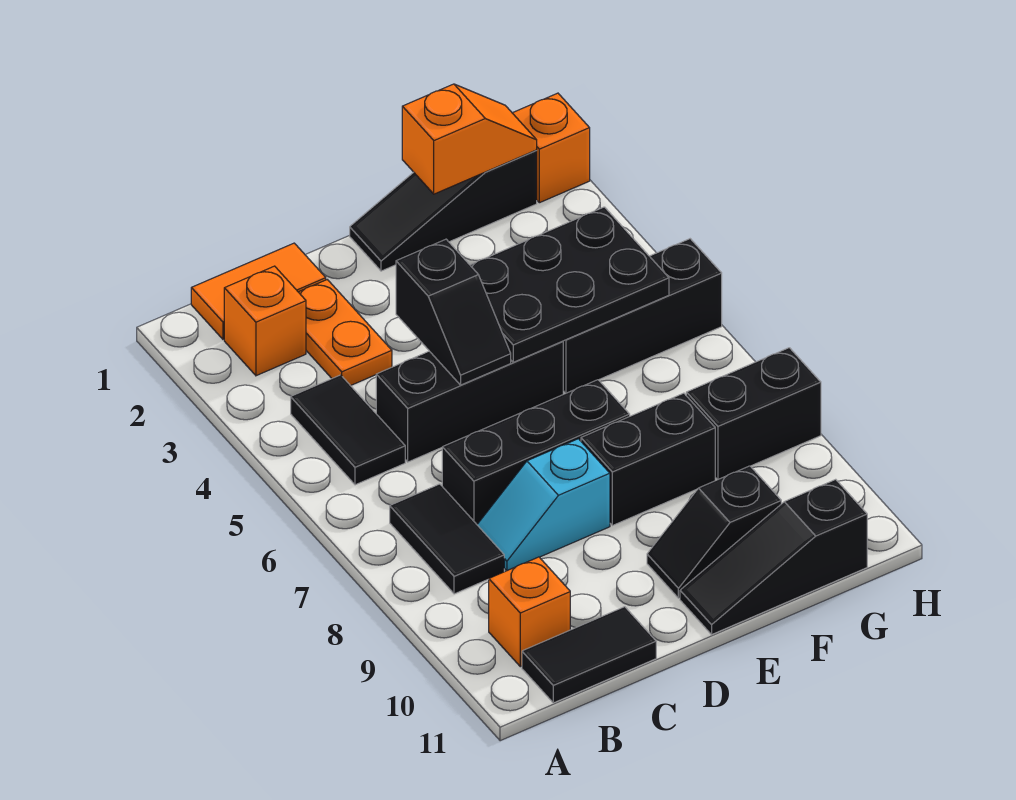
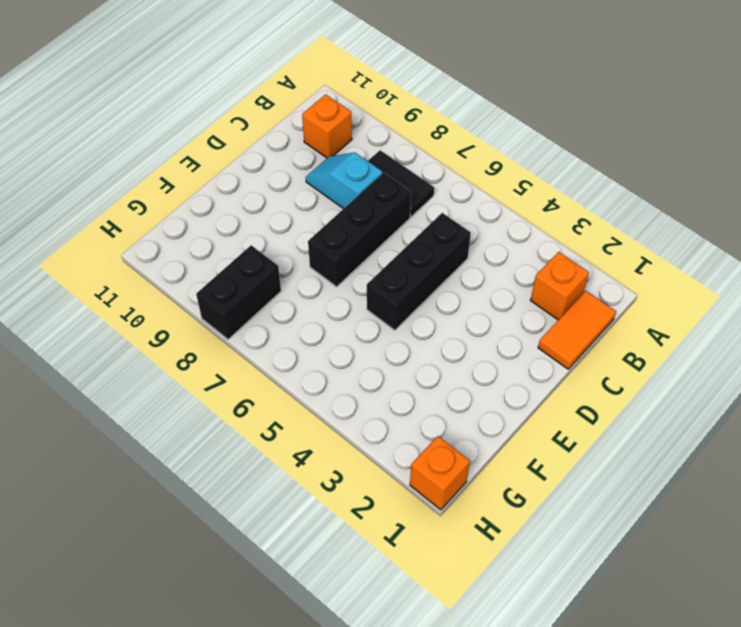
cyan slope C8:C9 level 1 top 8 -> cyan slope C8:D8 level 1 top D
none -> black tile B4:B5 level 1
none -> black tile B11:C11 level 1
none -> orange plate C2:C3 level 1

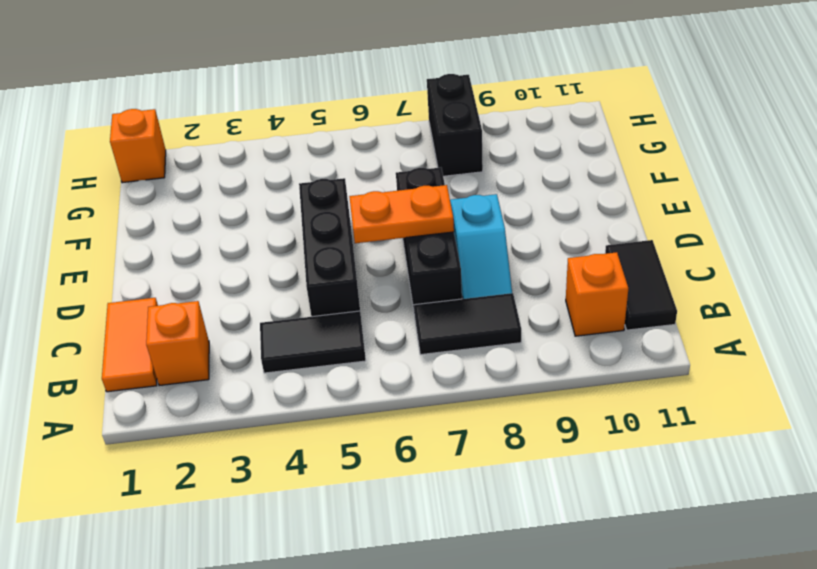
orange plate D6:D7 level 2 -> orange plate C2:C3 level 1
none -> black slope E1:G1 level 1 top G
none -> black brick E8:F8 level 1
none -> black slope E10:F10 level 1 top F

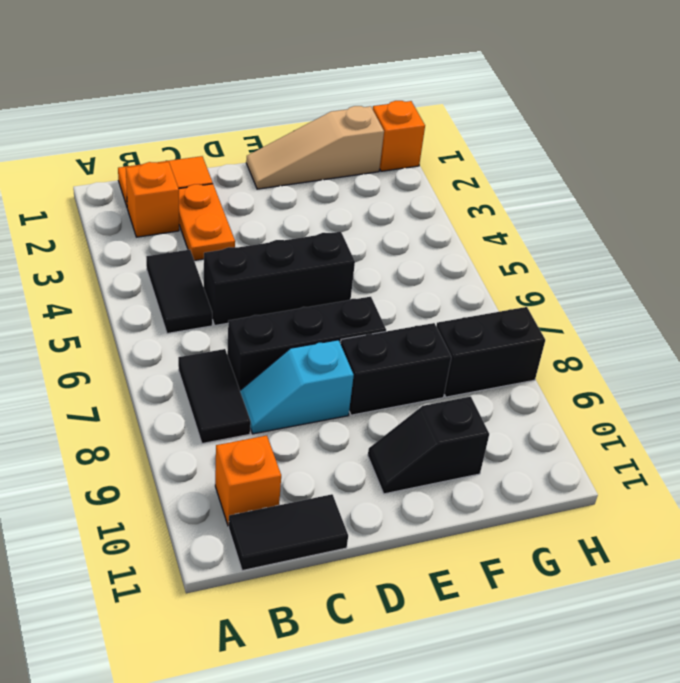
tan slope E1:G1 level 1 top G -> black slope E1:G1 level 1 top G
none -> black slope E11:G11 level 1 top G
none -> black brick F5:H5 level 1
none -> black slope D4:D5 level 2 top 4

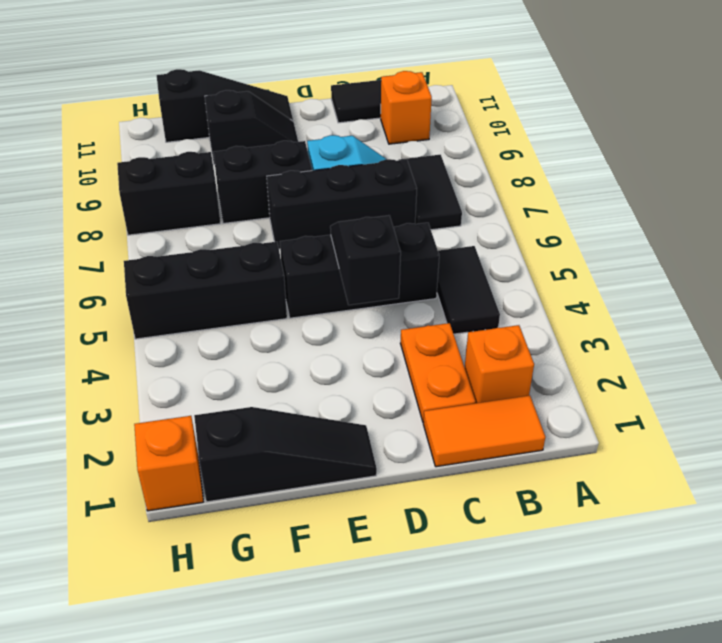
none -> black plate E4:G5 level 2
none -> orange slope F1:G1 level 2 top F

